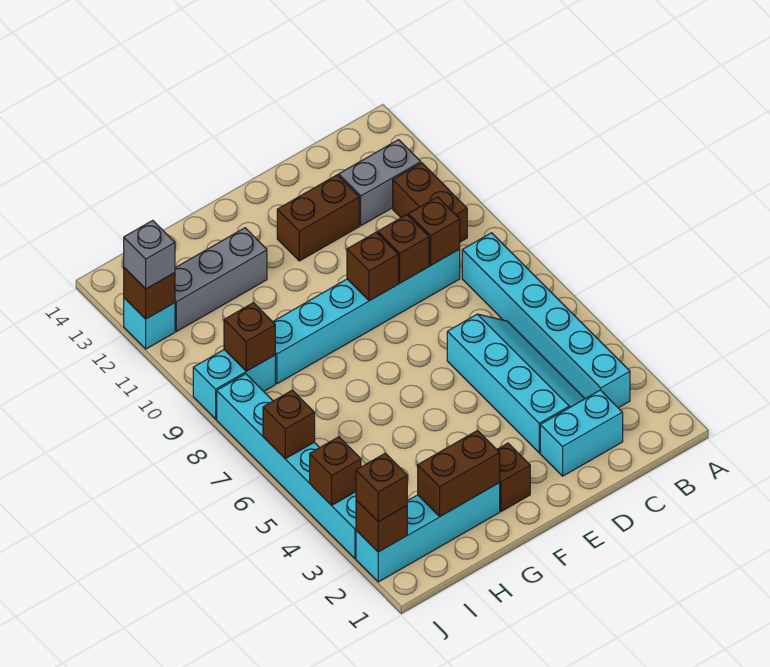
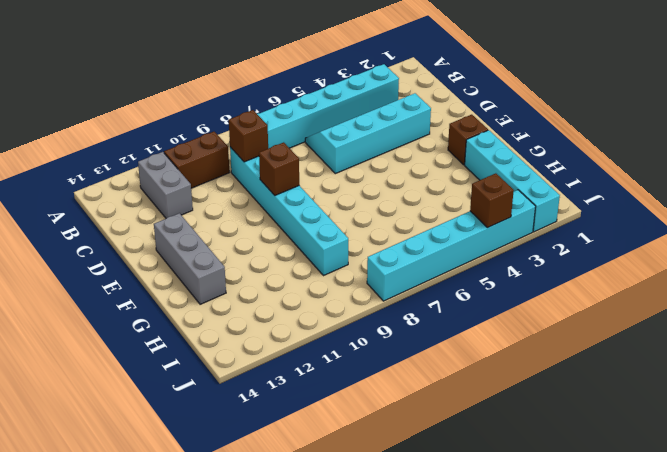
grey brick E13:G13 level 1 -> grey brick G12:I12 level 1
none -> cyan brick C2:D2 level 1
none -> brown brick D12:E12 level 1
none -> cyan brick I9:J9 level 1

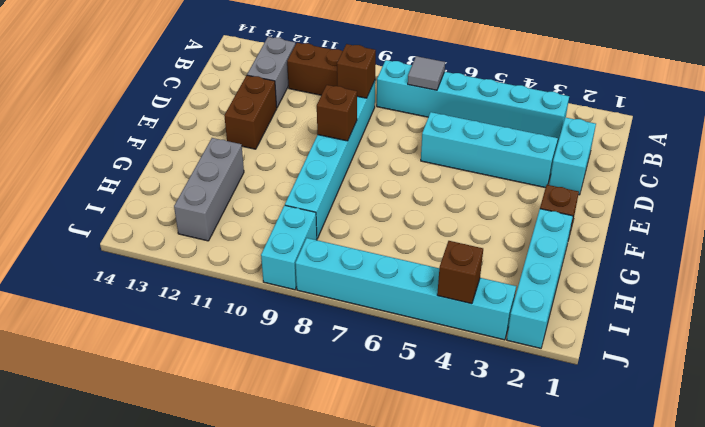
grey tile B7 level 2 -> none
none -> cyan brick J12 level 1
none -> brown brick D9 level 2
none -> brown brick G2:H2 level 2

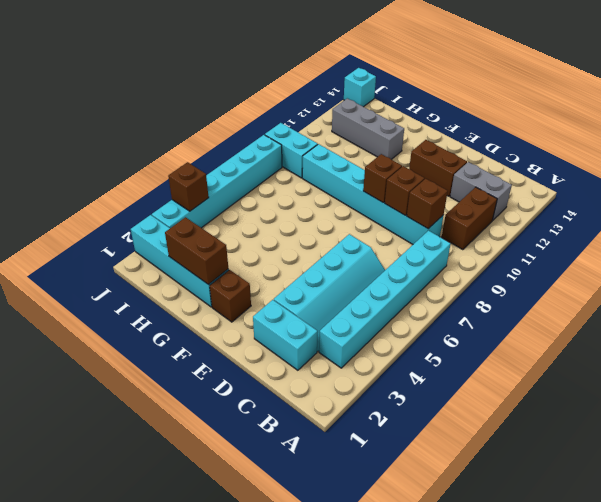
cyan brick J14 level 1 -> cyan brick J12 level 1
none -> brown brick I9 level 2
none -> brown brick J2 level 2
none -> brown brick J6 level 2

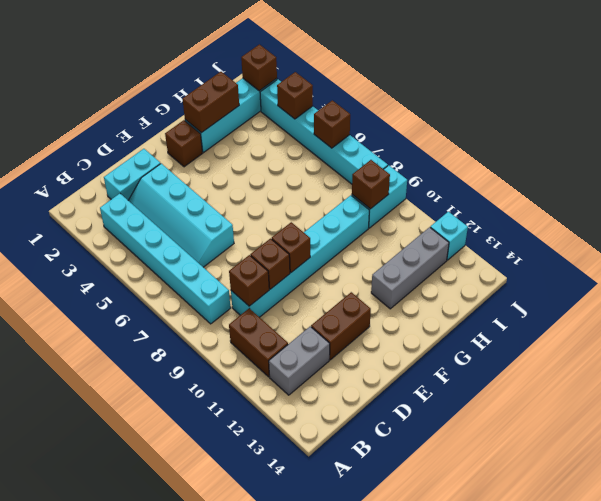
none -> brown brick J12 level 2
none -> brown brick J2 level 3
none -> grey brick J12 level 3

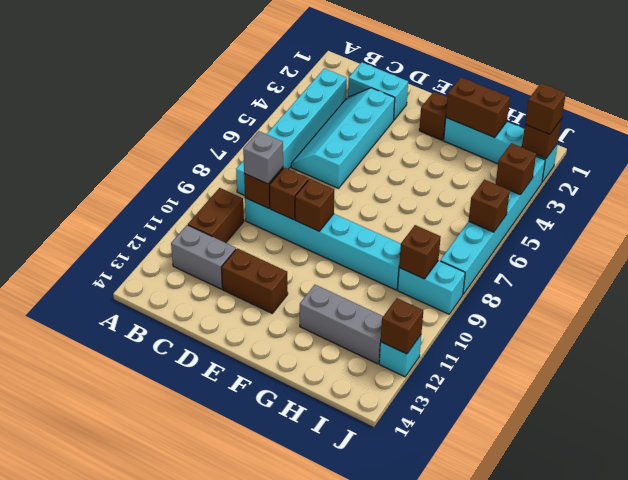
grey brick C9 level 3 -> grey brick J12 level 3

